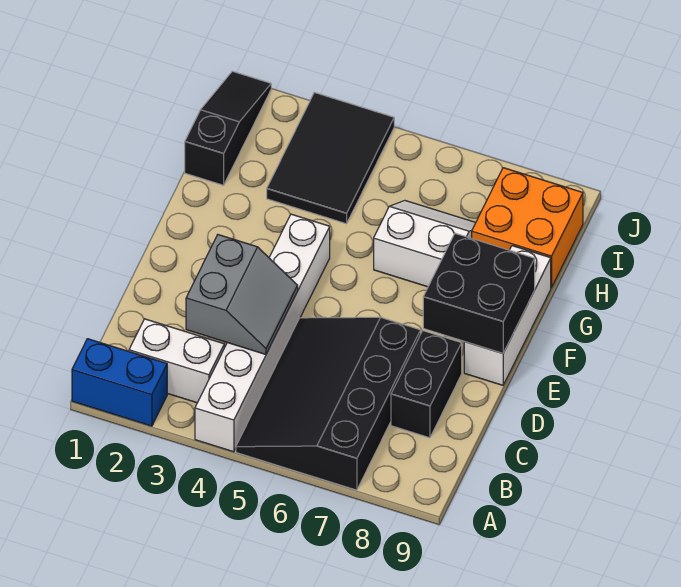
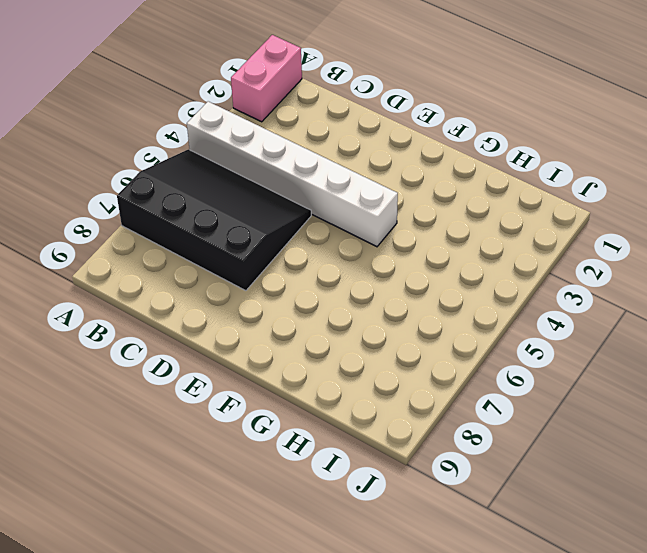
pink brick A1:A2 level 1 -> blue brick A1:A2 level 1
none -> white brick B2:B3 level 1
none -> black brick C8:D8 level 1
none -> white brick E9:G9 level 1

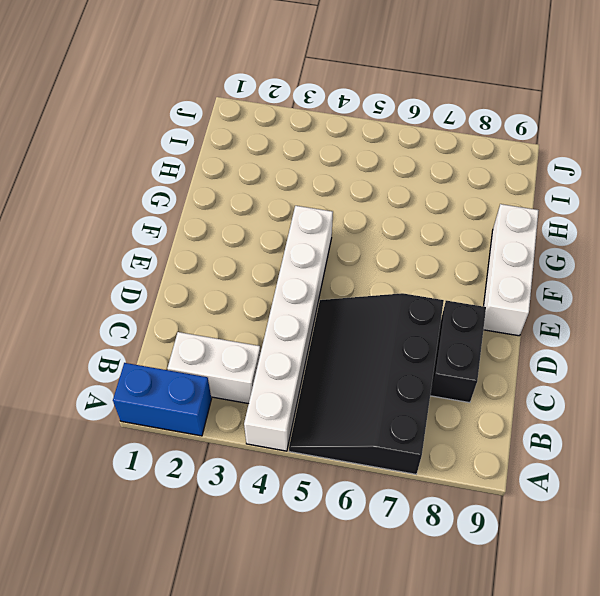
none -> white slope G6:H7 level 1 top G
none -> black slope H1:J1 level 1 top H
none -> black tile H3:J4 level 1

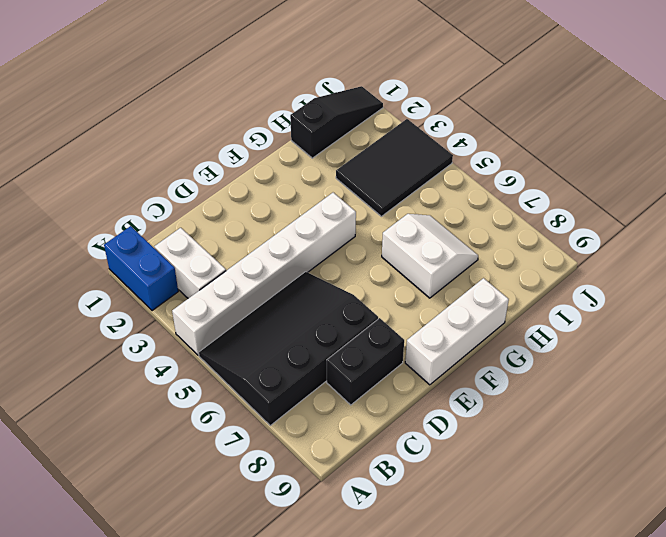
none -> orange brick H8:I9 level 1
none -> grey slope C3:D4 level 2 top 3
none -> black brick E8:F9 level 2

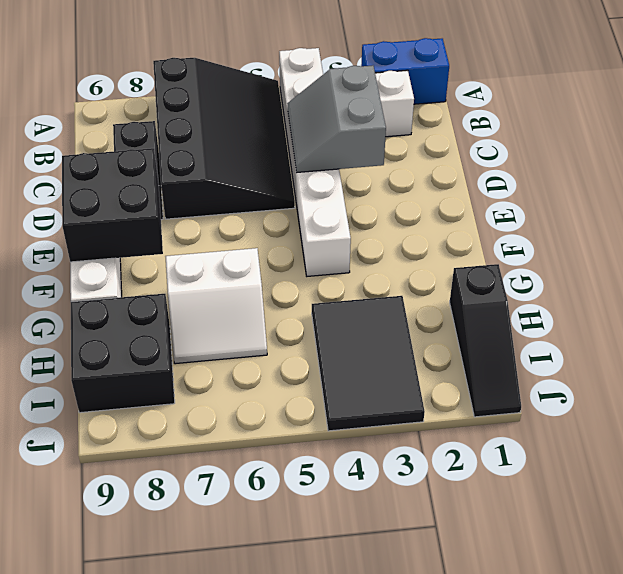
black brick H8:I9 level 1 -> orange brick H8:I9 level 1

